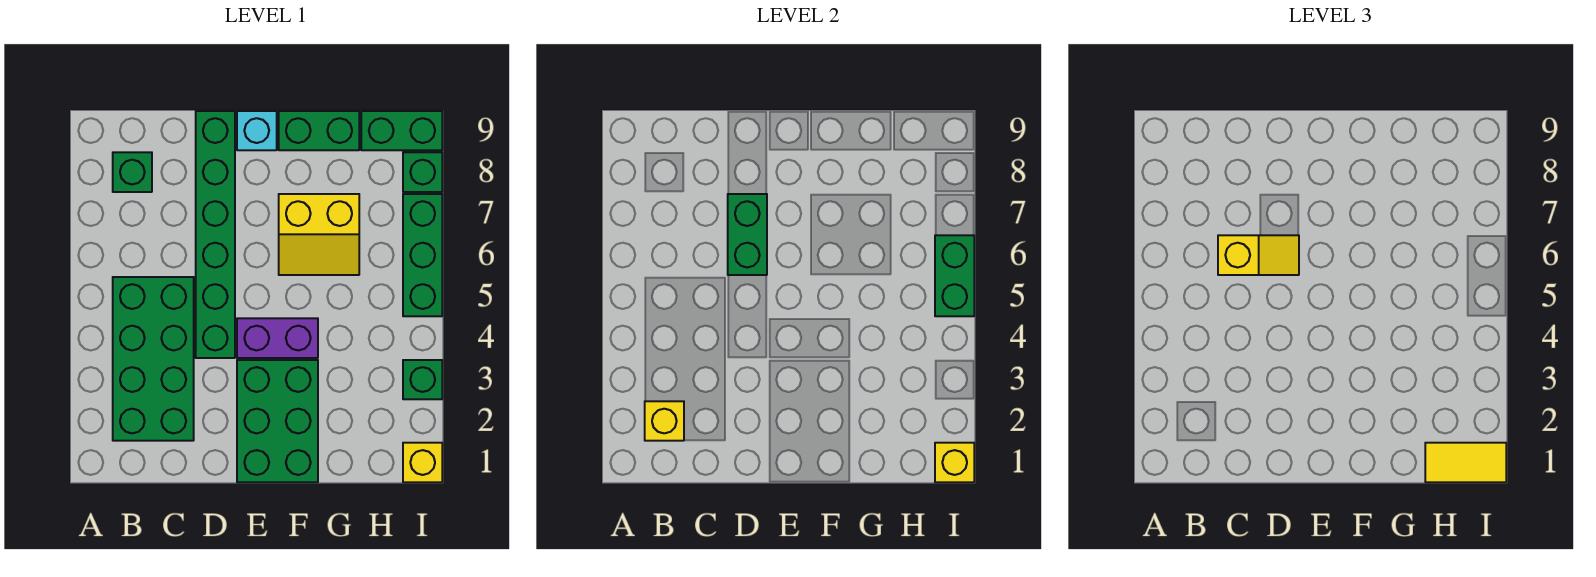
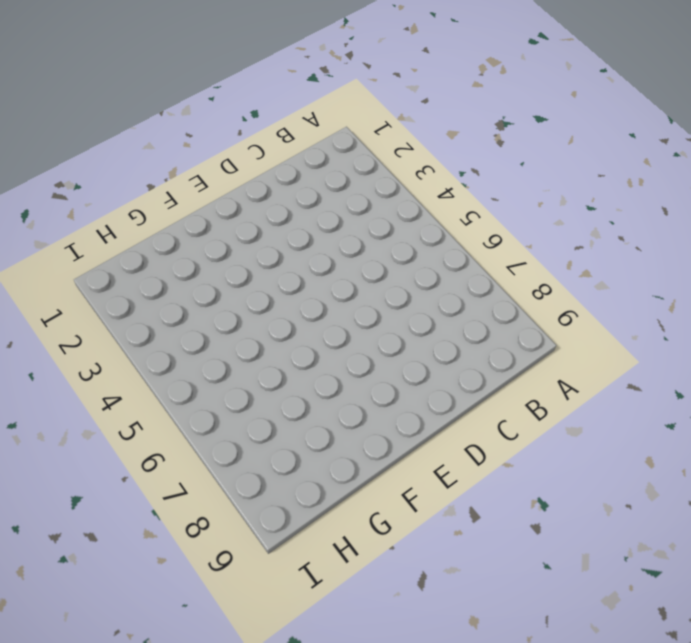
none -> green brick B2:C5 level 1
none -> green brick B8 level 1
none -> green brick D4:D9 level 1

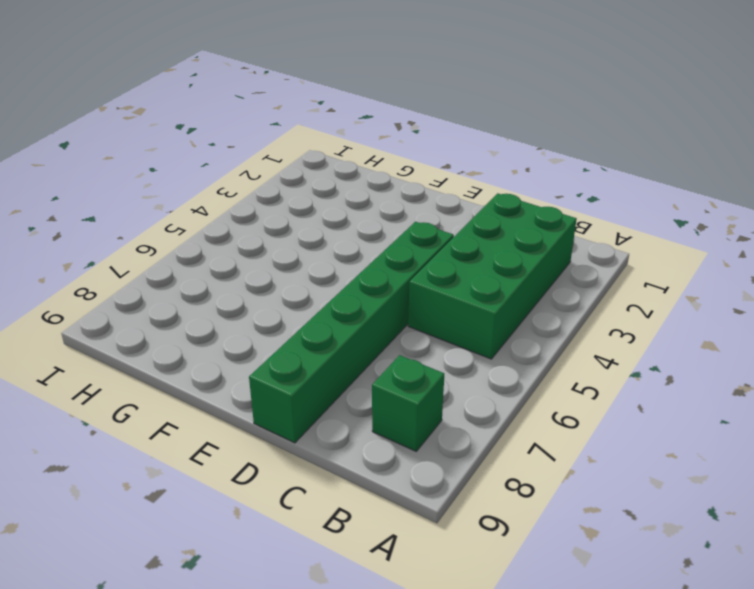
none -> green brick E1:F3 level 1
none -> purple brick E4:F4 level 1
none -> cyan brick E9 level 1

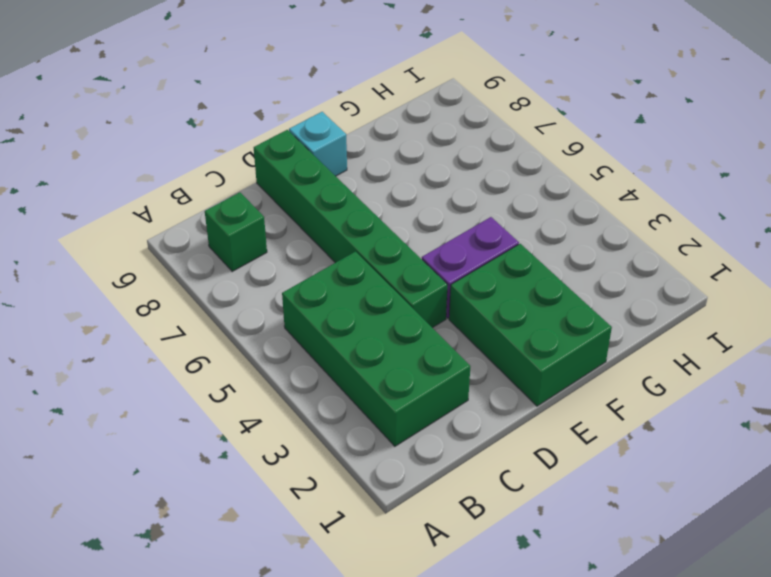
none -> yellow slope F6:G7 level 1 top 7
none -> green brick F9:G9 level 1
none -> green brick H9:I9 level 1

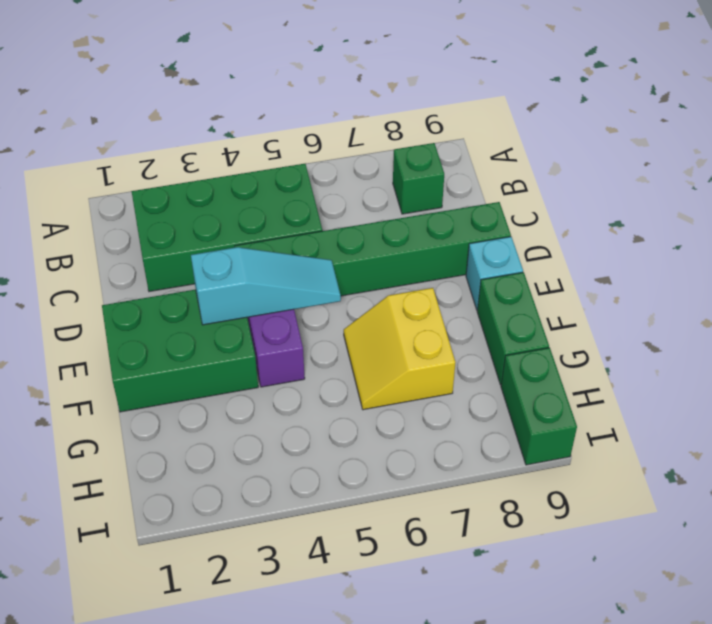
cyan slope E3:E5 level 2 top 3 -> none
none -> yellow brick I1 level 1
none -> green brick I3 level 1
none -> green brick I5:I7 level 1

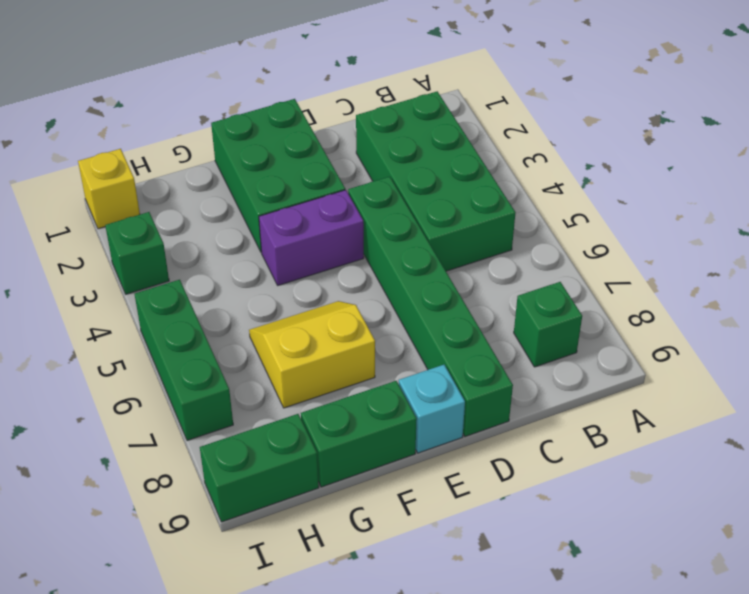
none -> green brick I8 level 1
none -> yellow brick B2 level 2
none -> green brick D6:D7 level 2

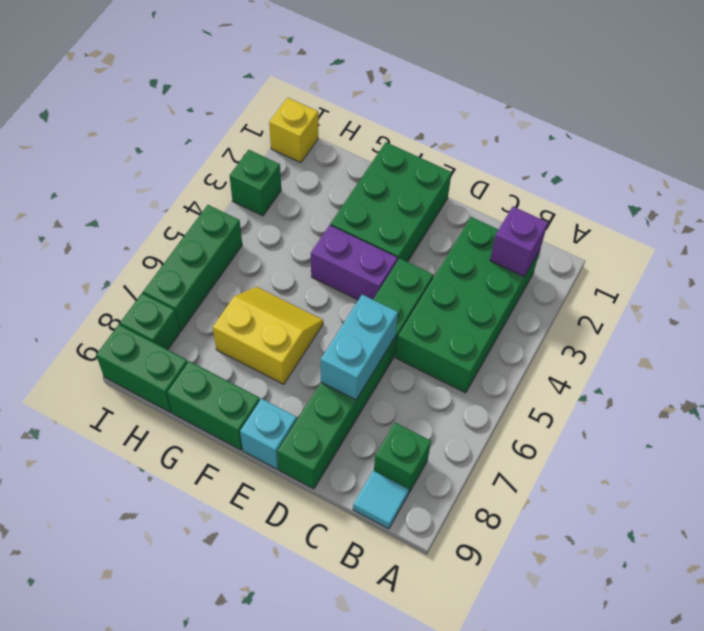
purple brick B2 level 2 -> yellow brick B2 level 2
cyan tile B9 level 1 -> none
cyan brick D6:D7 level 2 -> green brick D6:D7 level 2
none -> yellow brick I1 level 2
none -> green brick I5:I6 level 2
none -> yellow slope C6:D6 level 3 top C

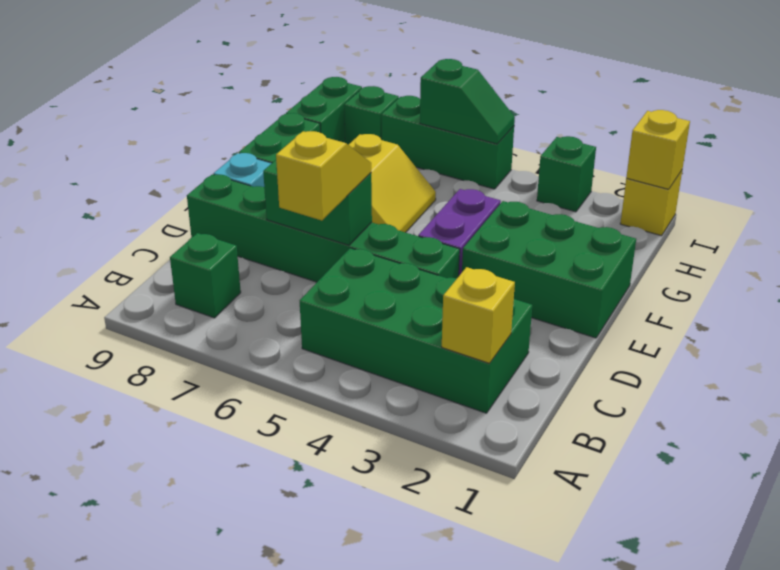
green slope I5:I6 level 2 top 6 -> green brick I5:I6 level 2
none -> yellow tile H1:I1 level 3

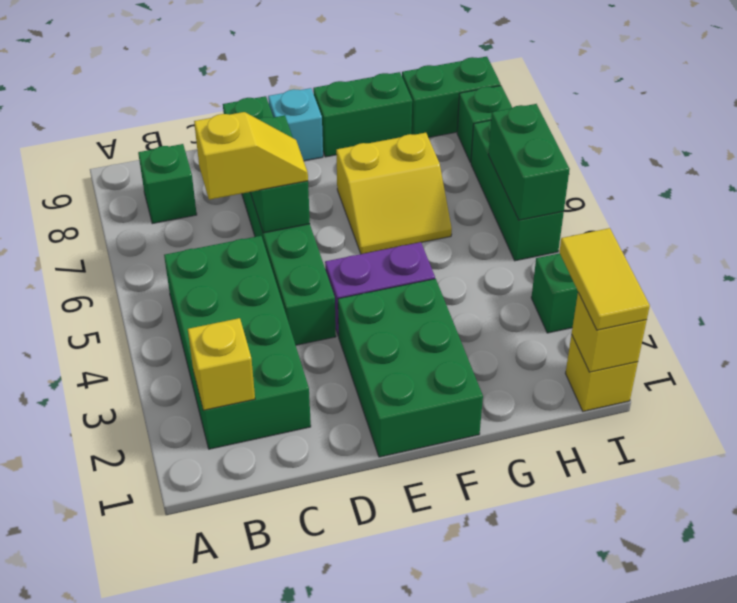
yellow tile I1:I2 level 3 -> yellow tile H1:I1 level 3

